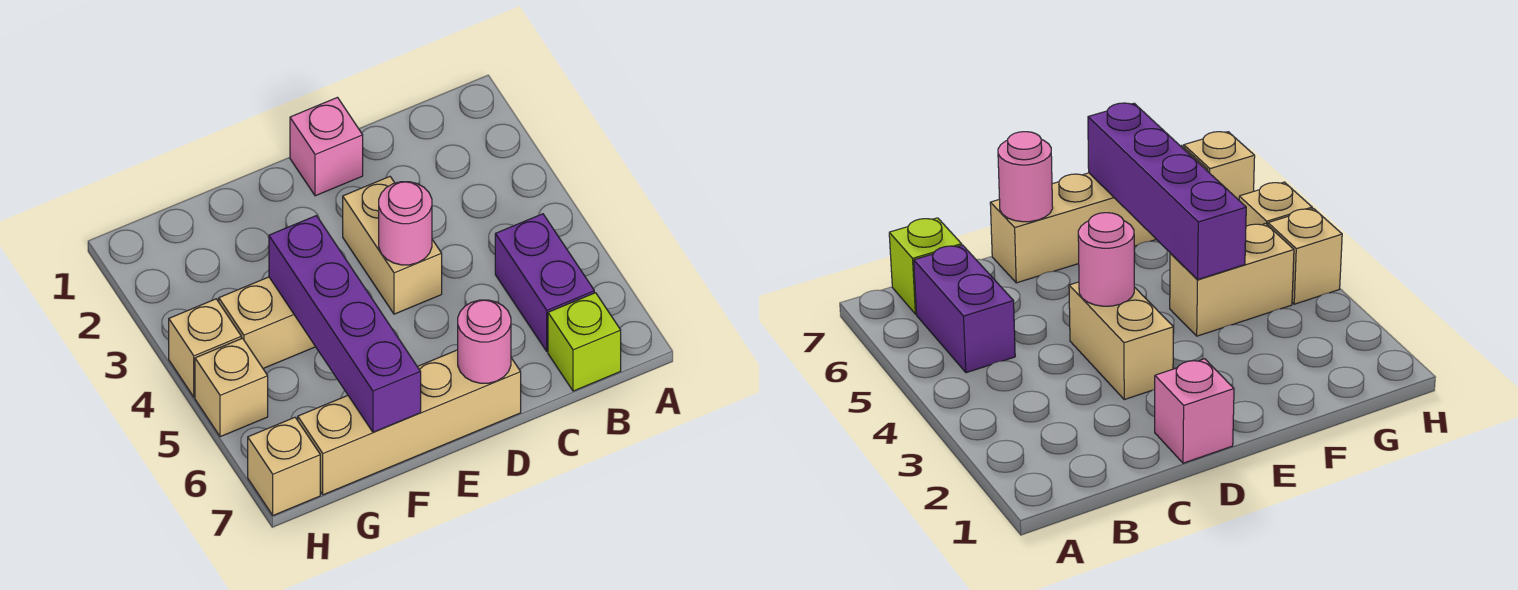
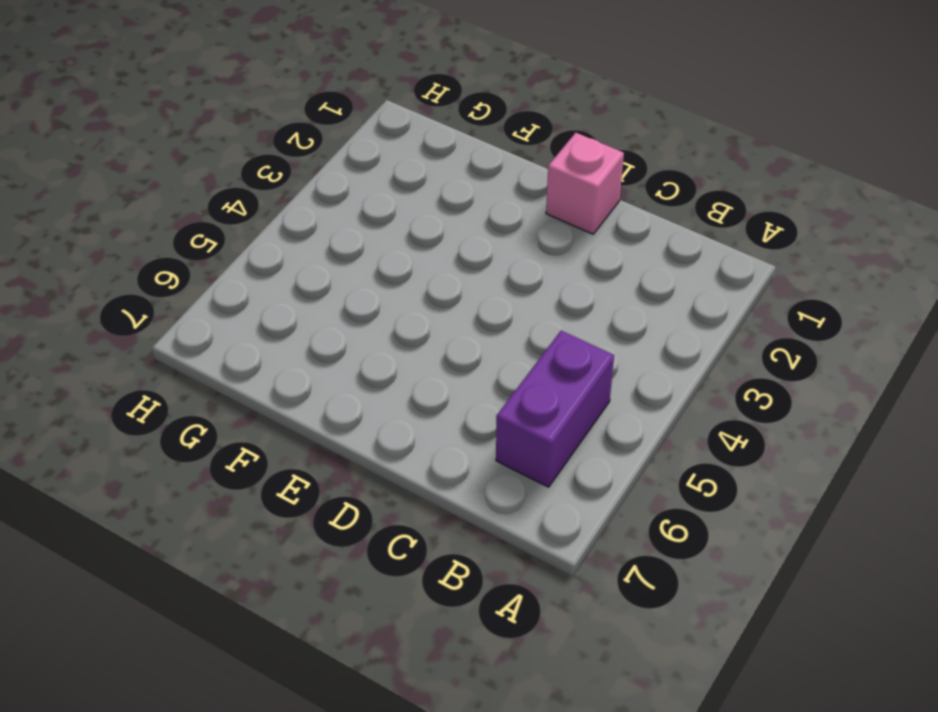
none -> lime brick B7 level 1
none -> tan brick D3:D4 level 1
none -> tan brick D7:G7 level 1

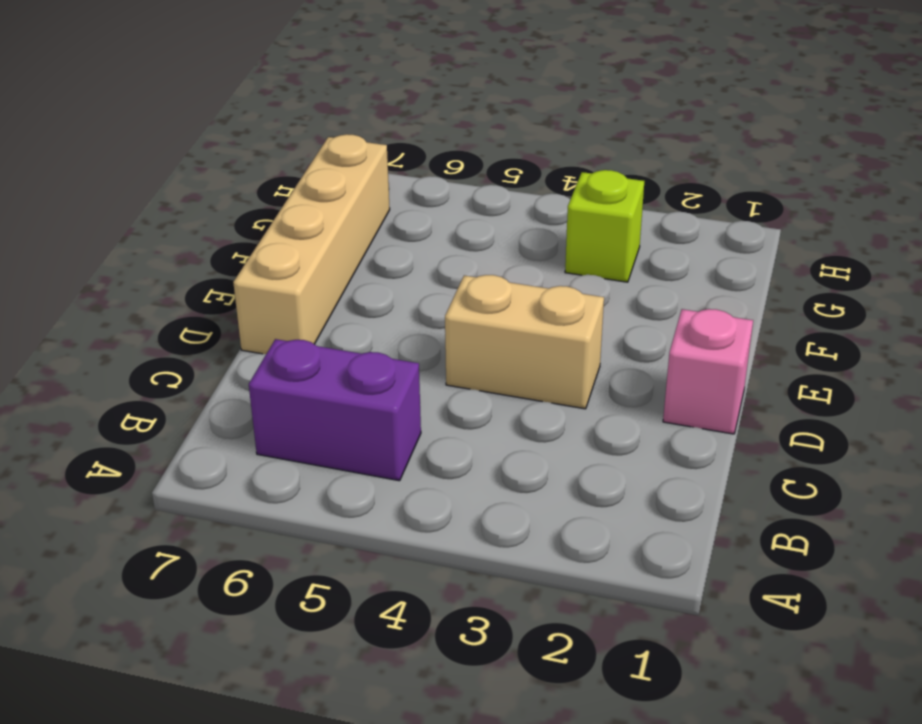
lime brick G3 level 1 -> lime brick B7 level 1
none -> tan brick F4:G4 level 1
none -> tan brick H4 level 1
none -> tan brick H5 level 1

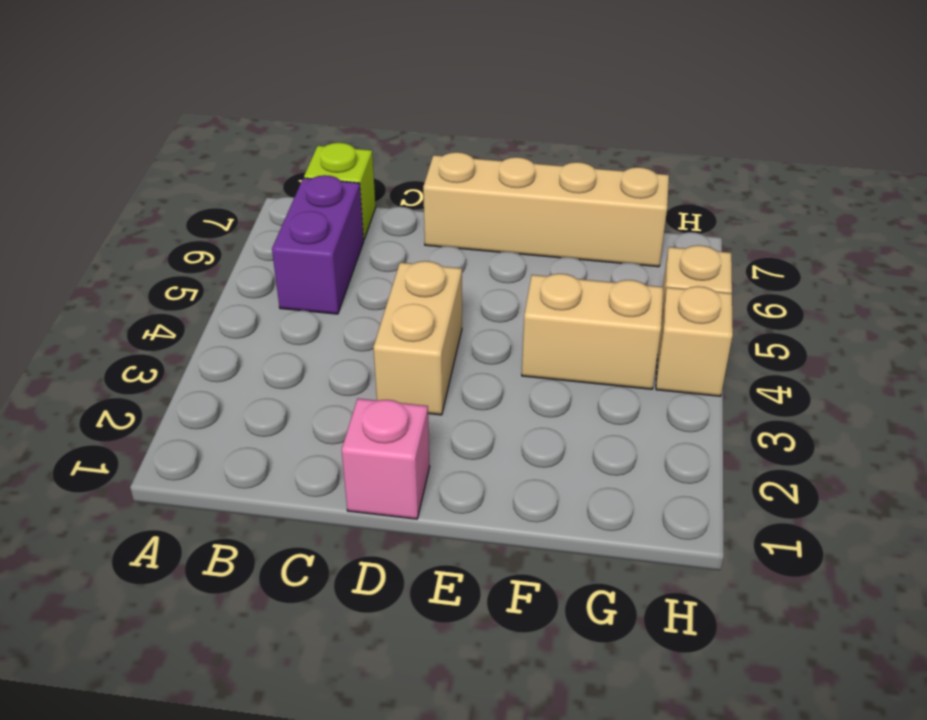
none -> tan brick H7 level 1
none -> pink round brick D4 level 2
none -> pink round brick D7 level 2

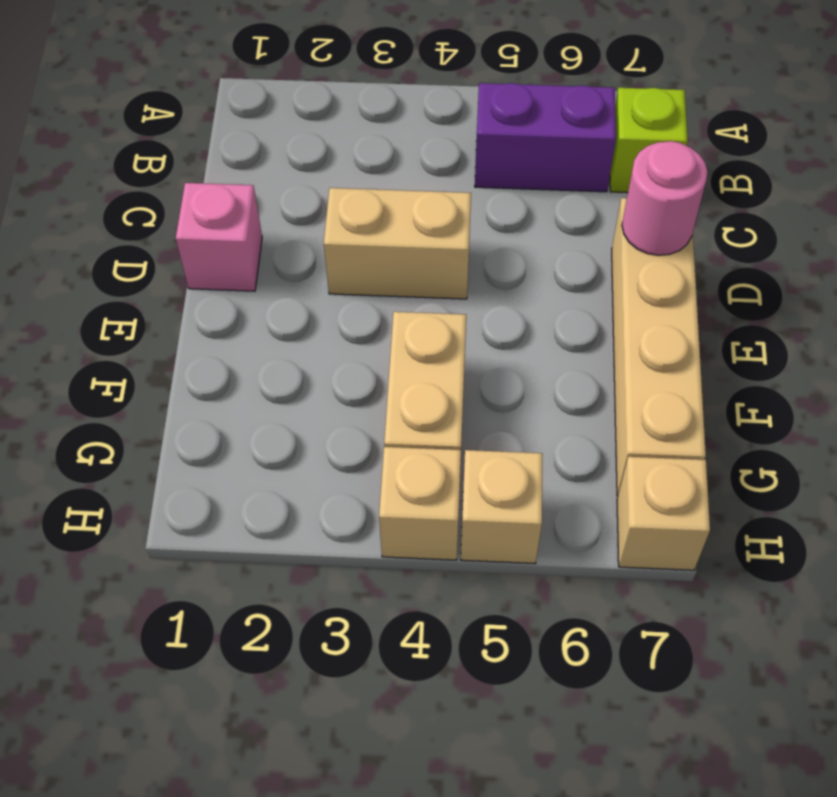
none -> pink round brick D4 level 2
none -> purple brick F4:F7 level 2

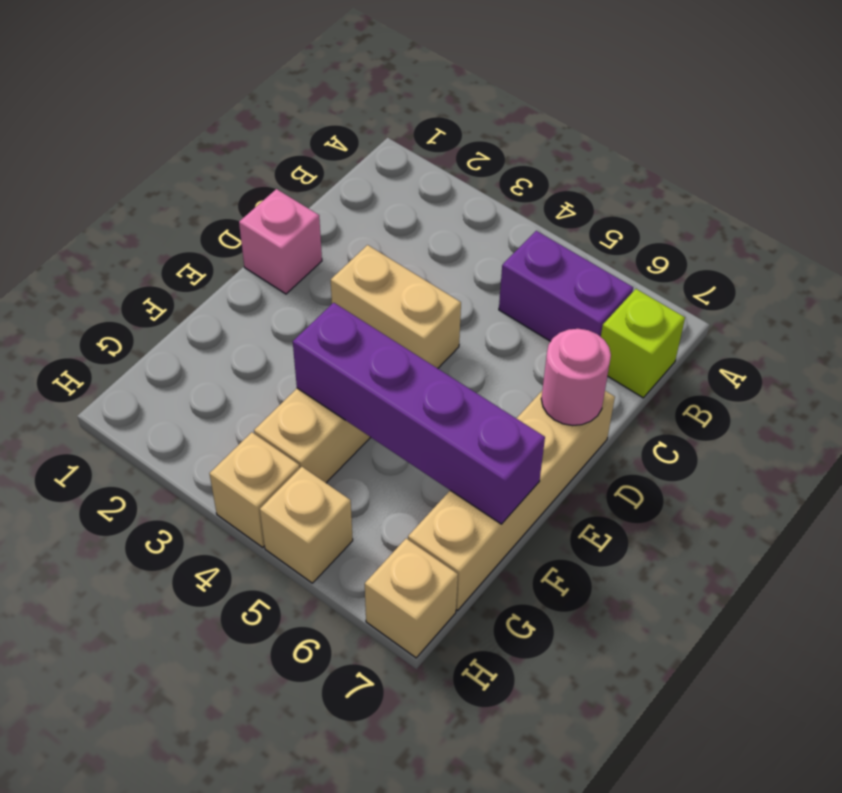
none -> pink round brick D4 level 2

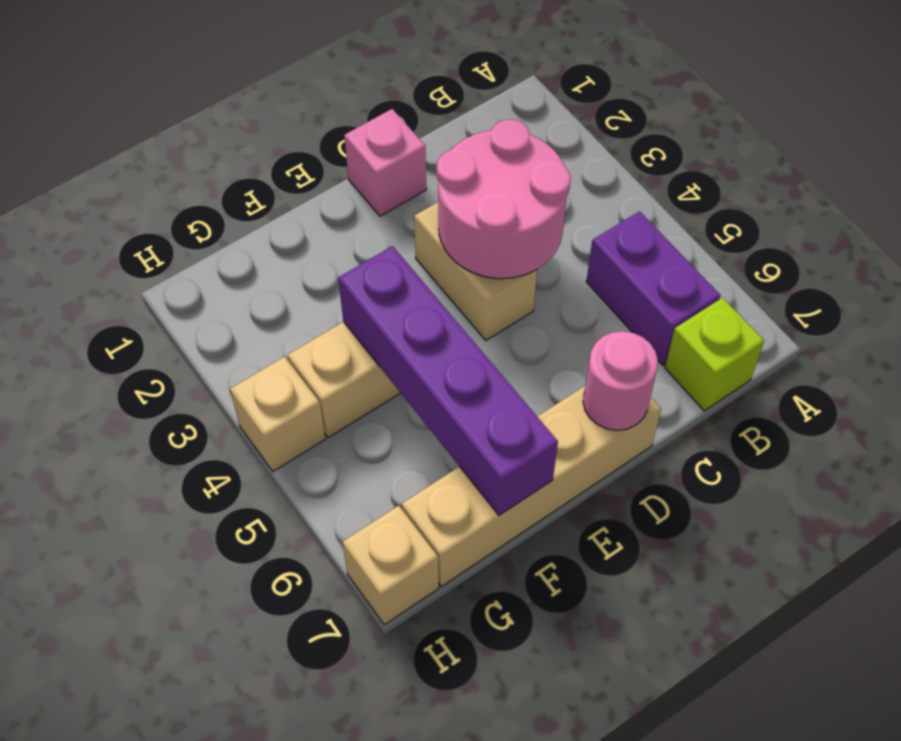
pink round brick C3:D4 level 2 -> pink round brick D4 level 2
none -> tan brick H5 level 1

